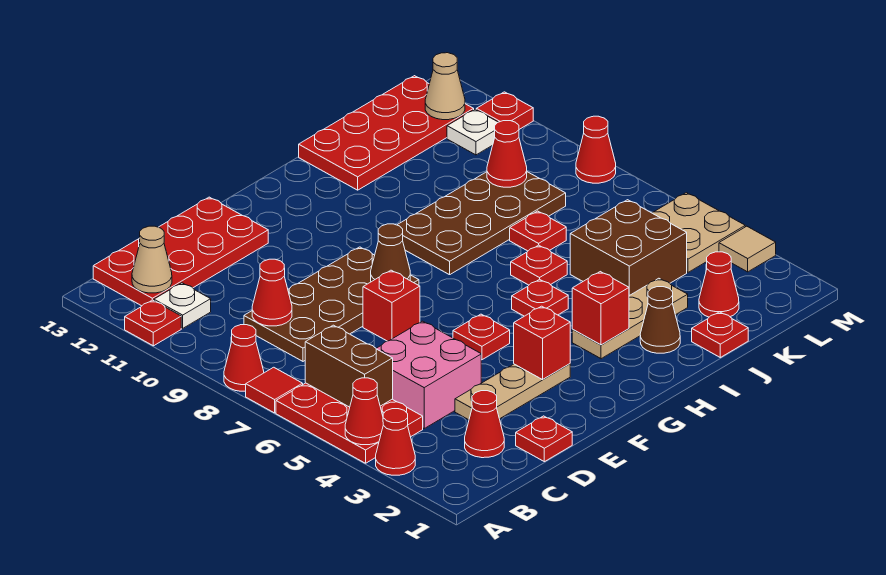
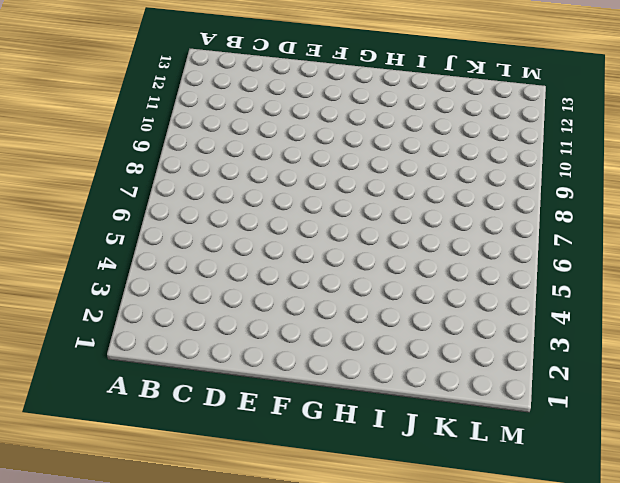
none -> red cone A3 level 1
none -> red plate A4:B6 level 1
none -> red tile A7 level 1
none -> red cone A8 level 1

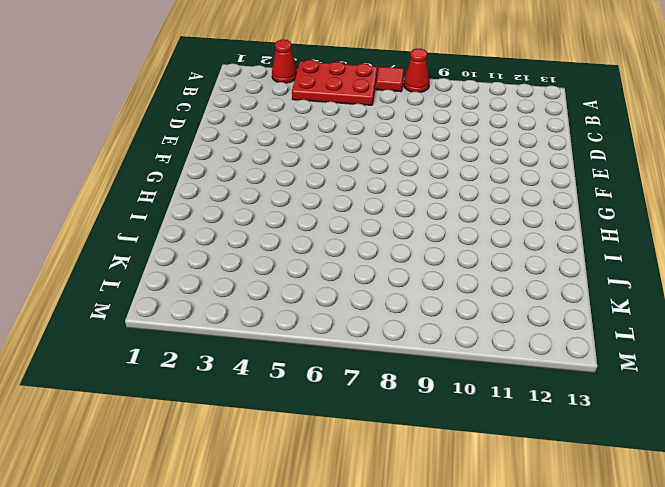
none -> red plate A11 level 1
none -> white plate B11 level 1
none -> red plate B12:E13 level 1
none -> red cone C2 level 1

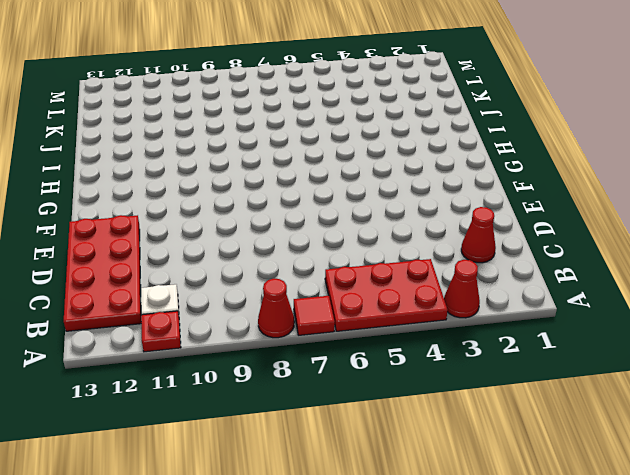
none -> pink brick C4:D5 level 1
none -> brown plate C8:F9 level 1
none -> red plate D1 level 1
none -> tan plate D3:F3 level 1

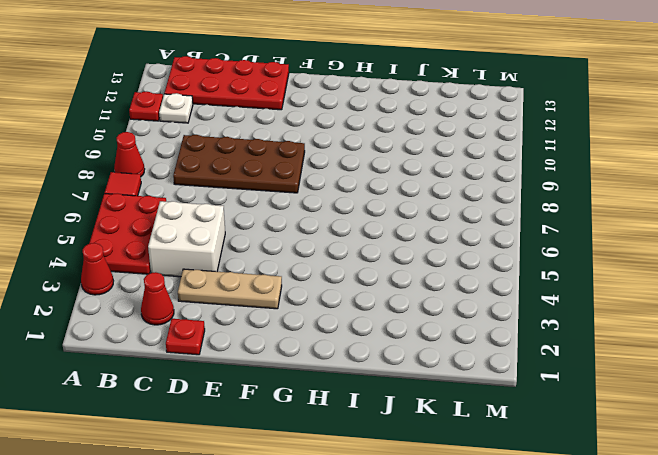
white brick C4:D5 level 1 -> pink brick C4:D5 level 1
none -> red brick E7 level 1
none -> red plate F5 level 1
none -> tan plate H3:J3 level 1
none -> red plate H5 level 1

